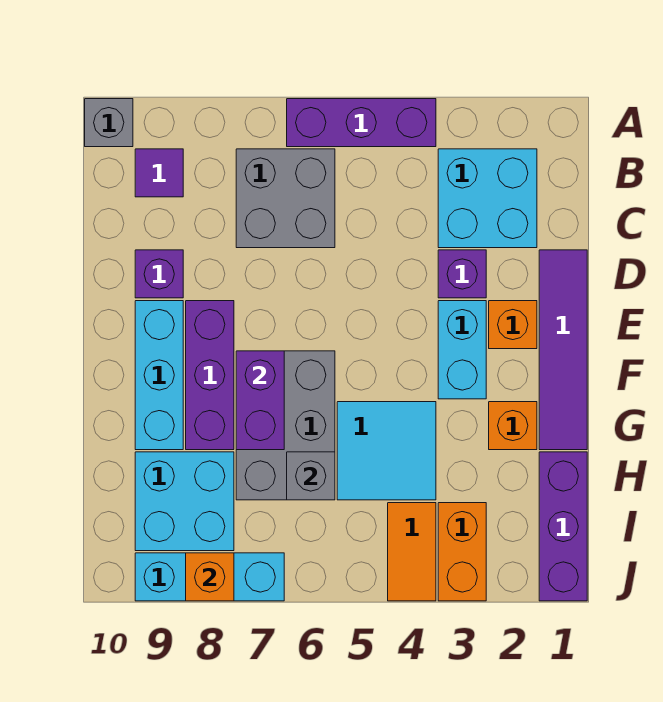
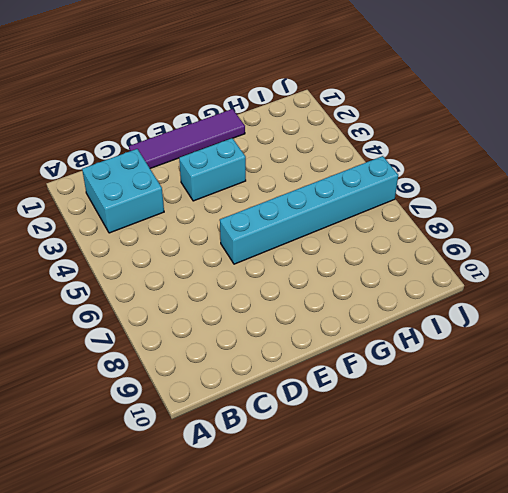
cyan brick E6:J6 level 1 -> grey brick F6:H7 level 1
none -> purple brick A4:A6 level 1
none -> grey brick A10 level 1
none -> grey brick B6:C7 level 1

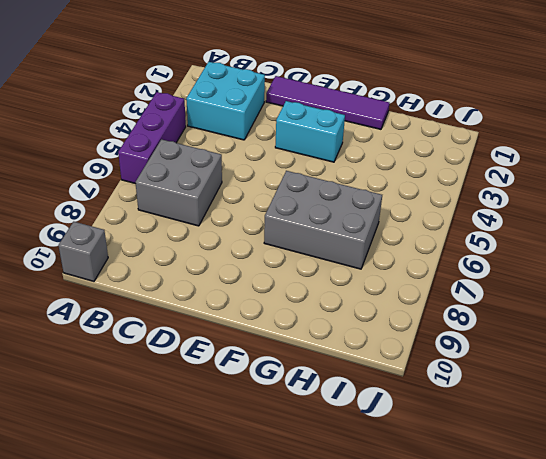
none -> purple tile B9 level 1
none -> purple brick D3 level 1
none -> purple brick D9 level 1

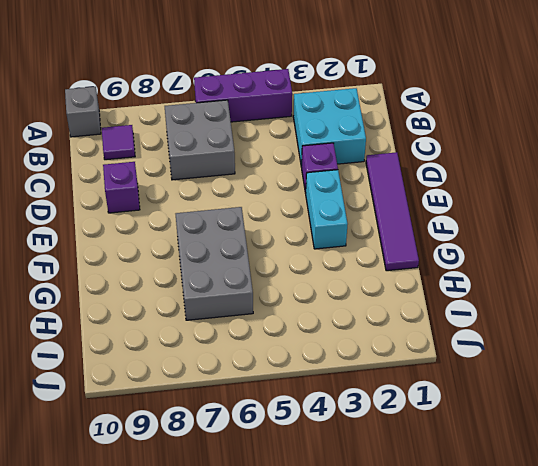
none -> orange brick E2 level 1
none -> purple brick E8:G8 level 1
none -> cyan brick E9:G9 level 1

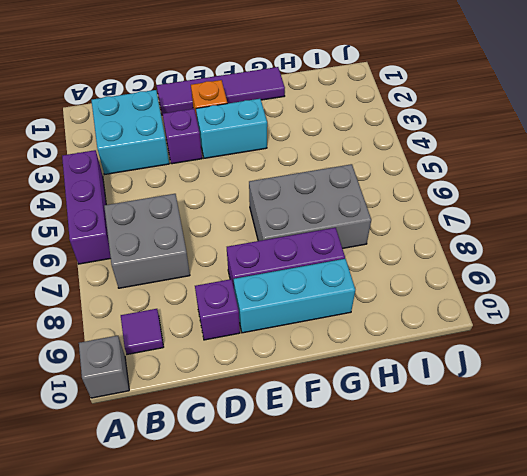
none -> orange brick G2 level 1
none -> cyan tile G4:H5 level 1
none -> purple brick H1:J1 level 1

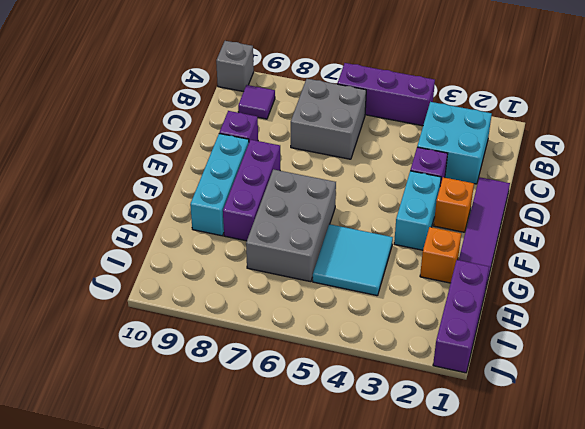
none -> cyan brick H8:I9 level 1
none -> orange brick I3:J3 level 1
none -> orange tile I4:J4 level 1

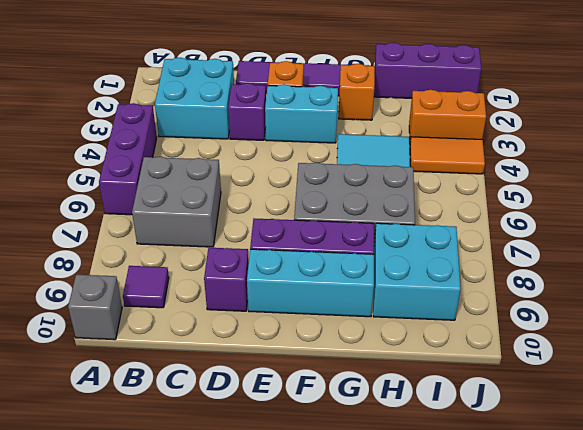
none -> cyan brick J7:J9 level 1
none -> purple brick F7:G7 level 2
none -> grey brick H6 level 2

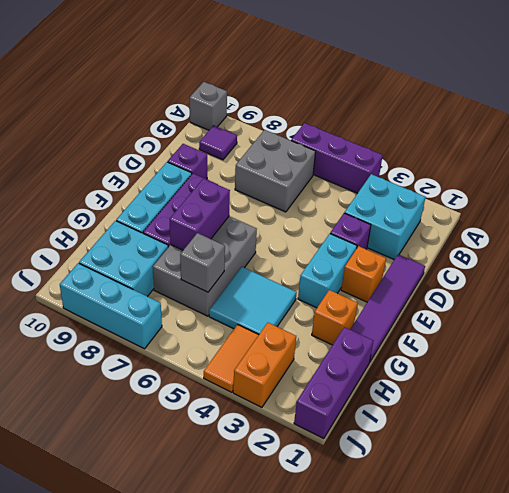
none -> orange brick J8 level 2

